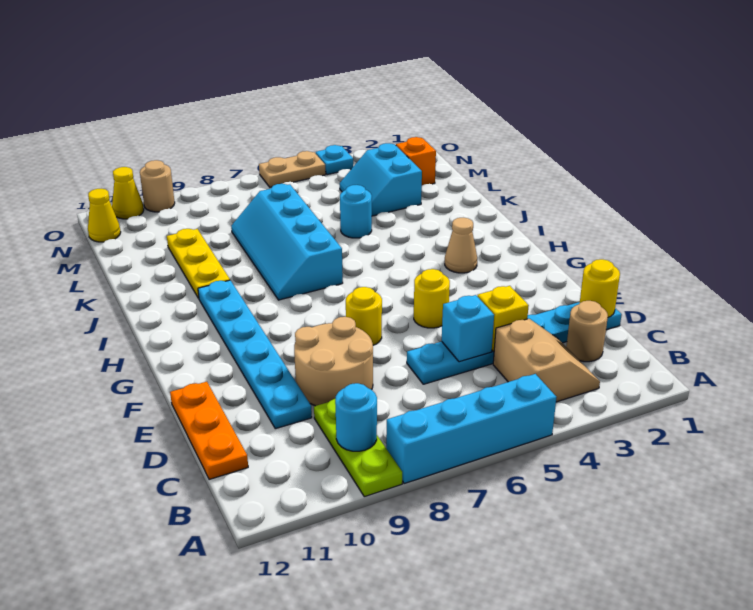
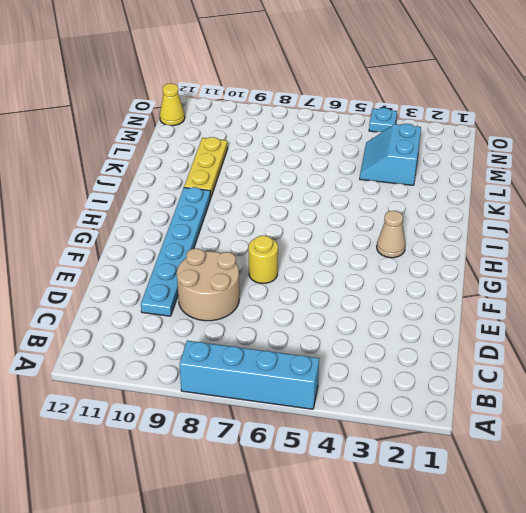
none -> lime plate A9:C9 level 1
none -> tan slope B3:C4 level 1 top 4
none -> tan round brick C2 level 1

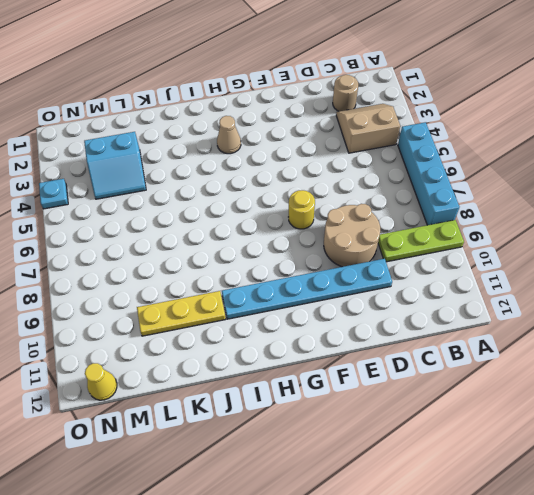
none -> orange plate C12:E12 level 1
none -> cyan plate D1:D6 level 1
none -> yellow round brick F5 level 1

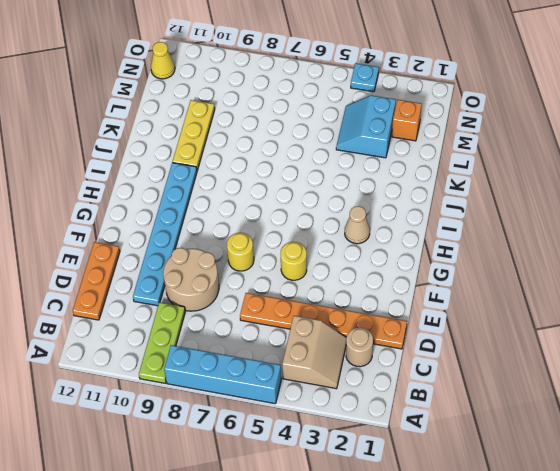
orange plate D1:D6 level 1 -> cyan plate D1:D6 level 1
none -> cyan slope I7:L8 level 1 top 7
none -> cyan round brick K5 level 1
none -> tan plate O5:O6 level 1

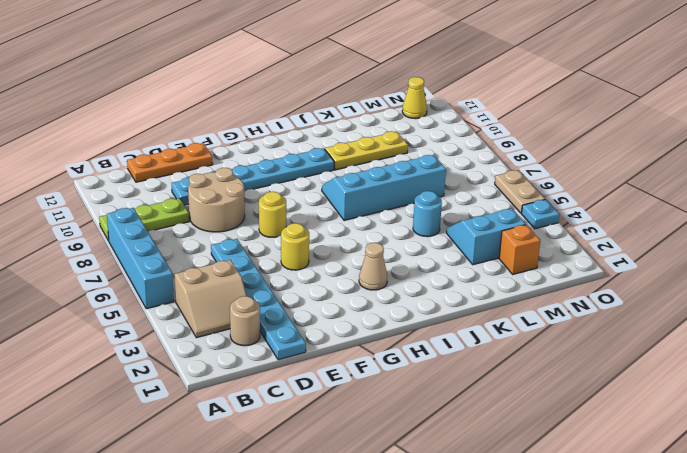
none -> tan round brick O10 level 1
none -> yellow cone O11 level 1
none -> cyan round brick B9 level 2

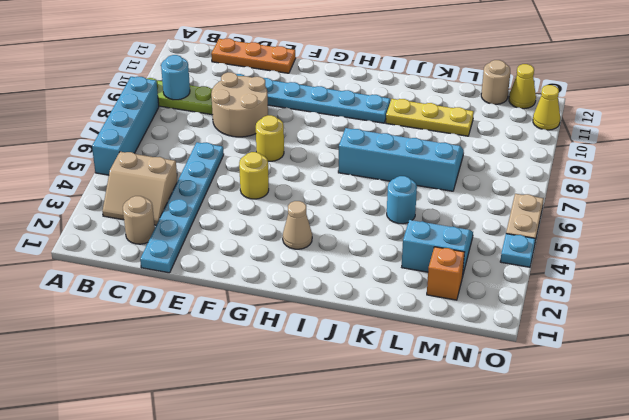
tan round brick M12 level 1 -> tan round brick O10 level 1
none -> yellow round brick D1 level 2
none -> yellow brick D4 level 2
none -> cyan brick D5 level 2

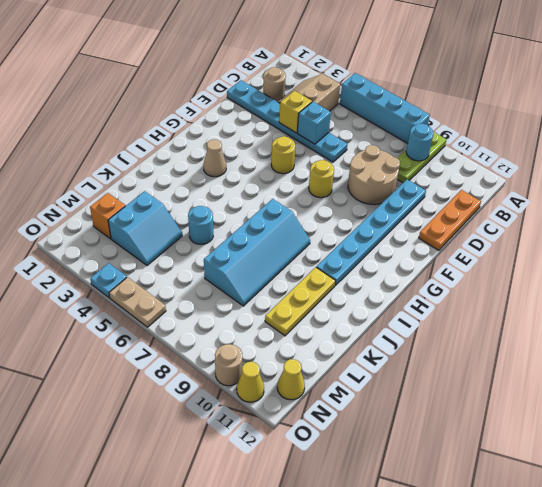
none -> yellow round brick D1 level 2

